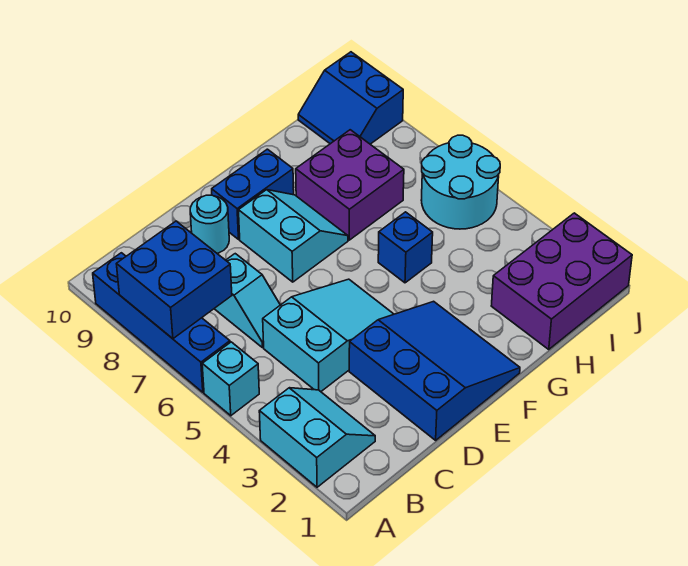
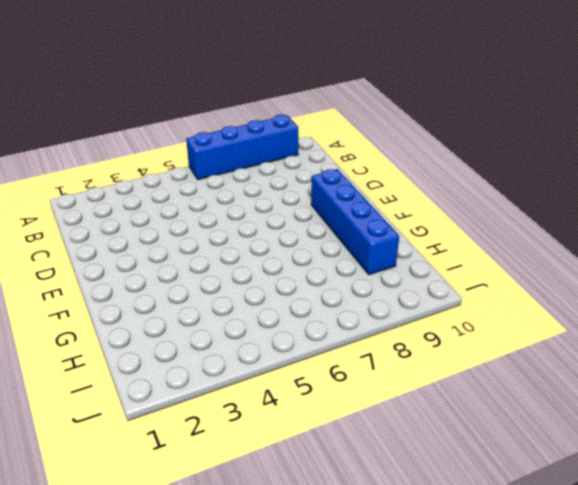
blue brick E9:H9 level 1 -> blue brick E9:F9 level 1
none -> cyan slope A2:B3 level 1 top A
none -> cyan brick A5 level 1
none -> cyan slope C4:E5 level 1 top C

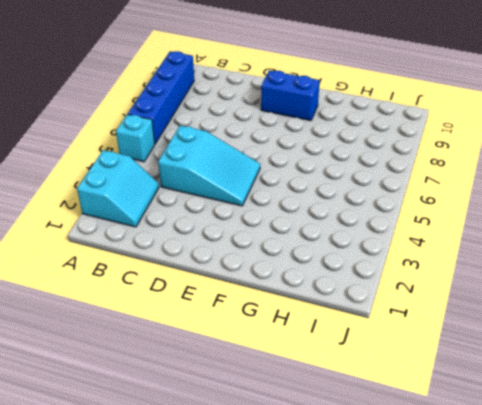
none -> cyan slope C6:C7 level 1 top 7
none -> blue slope D1:F3 level 1 top D
none -> cyan round brick D9 level 1

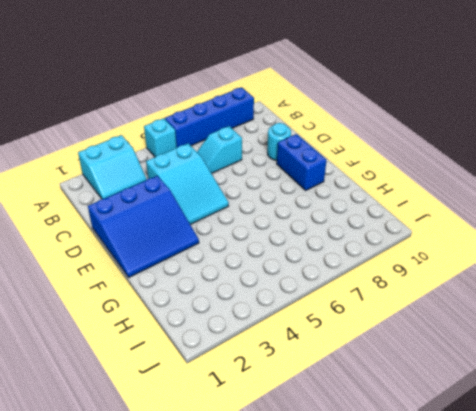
none -> cyan slope E7:F8 level 1 top E
none -> blue brick G5 level 1
none -> purple brick G7:H8 level 1

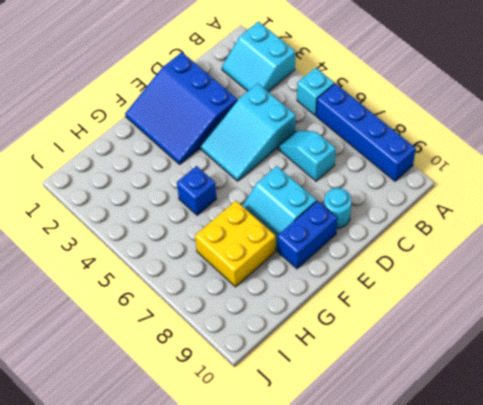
yellow brick G7:H8 level 1 -> purple brick G7:H8 level 1
none -> purple brick H1:J2 level 1
none -> cyan round brick I5:J6 level 1
none -> blue slope I9:J10 level 1 top J

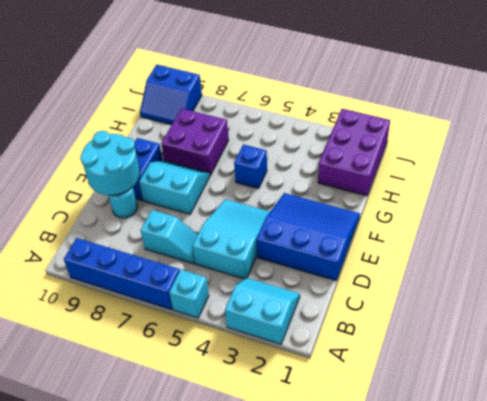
cyan round brick D9:E10 level 2 -> cyan round brick I5:J6 level 1
none -> blue brick A7:B8 level 2

